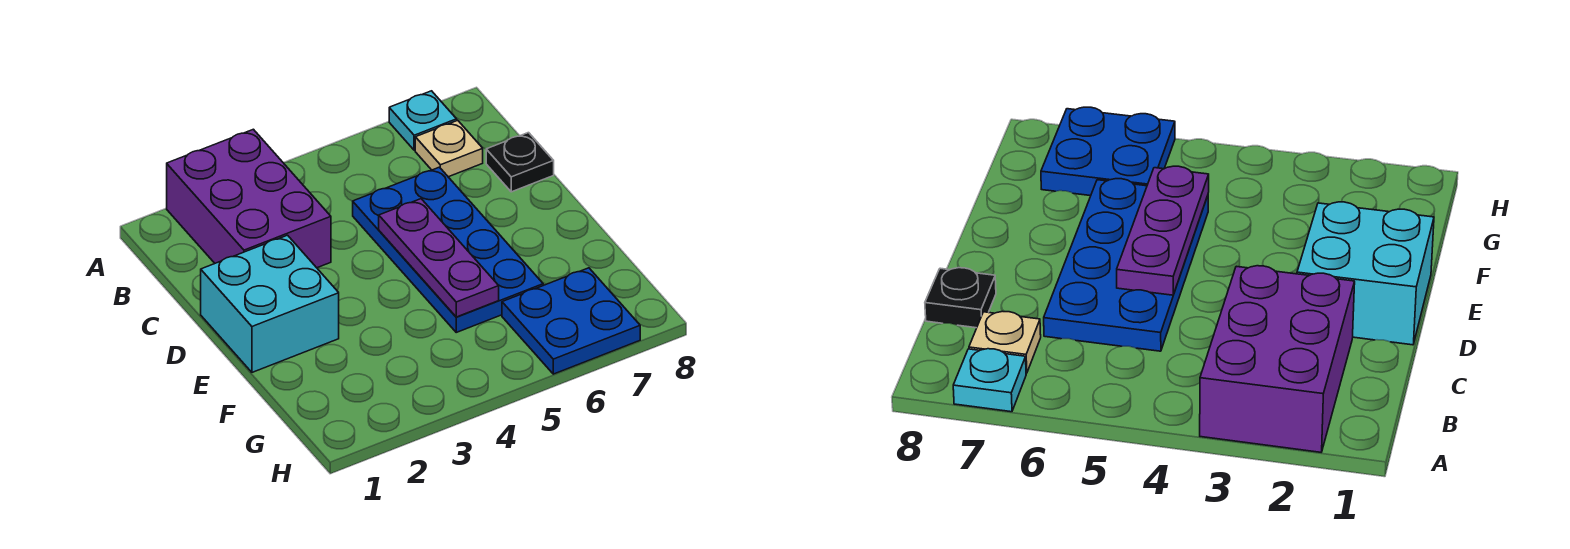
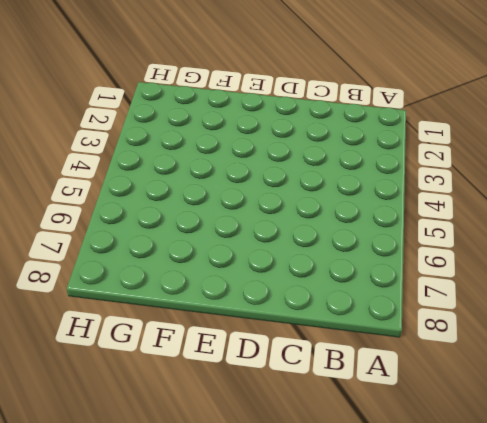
none -> purple brick A2:C3 level 1
none -> cyan plate A7 level 1

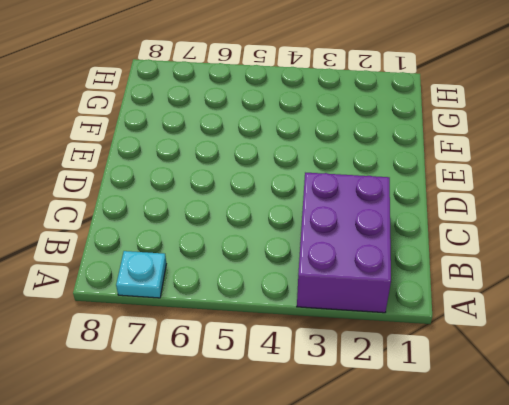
none -> tan plate B7 level 1
none -> blue plate C5:F6 level 1

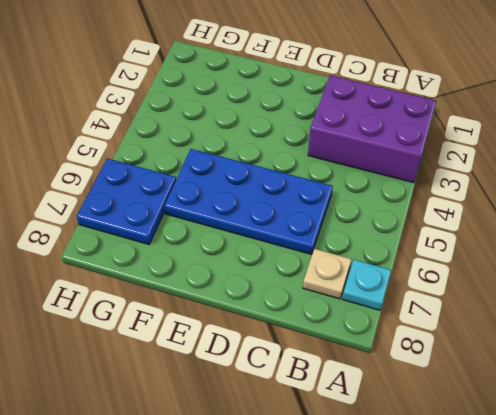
none -> black plate C8 level 1
none -> cyan brick D1:E2 level 1

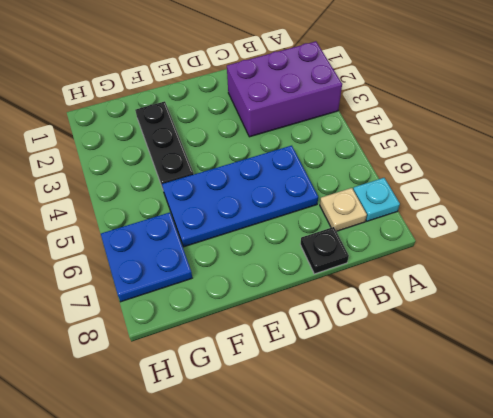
black plate F2:F4 level 1 -> none
none -> cyan brick D1:E2 level 1
none -> purple plate D5:F5 level 2

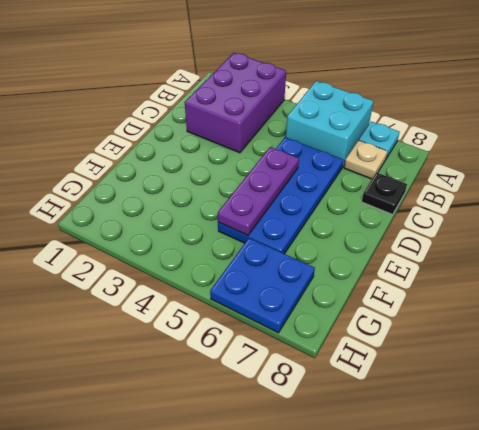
cyan brick A5:B6 level 1 -> cyan brick D1:E2 level 1

